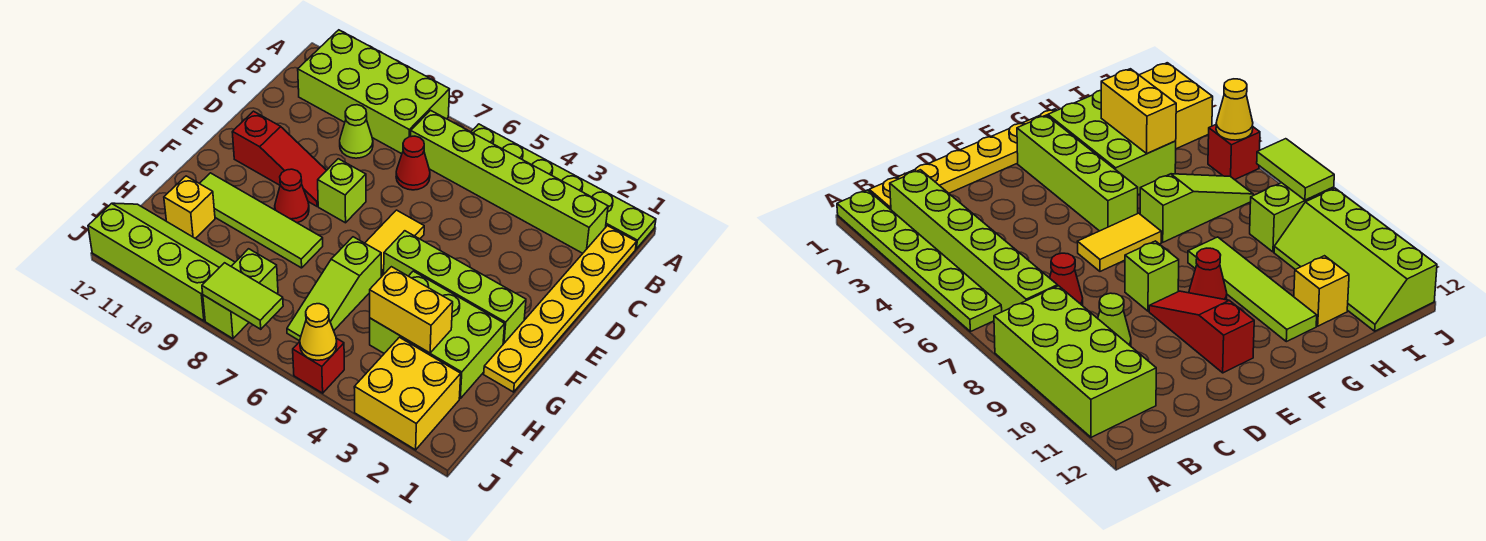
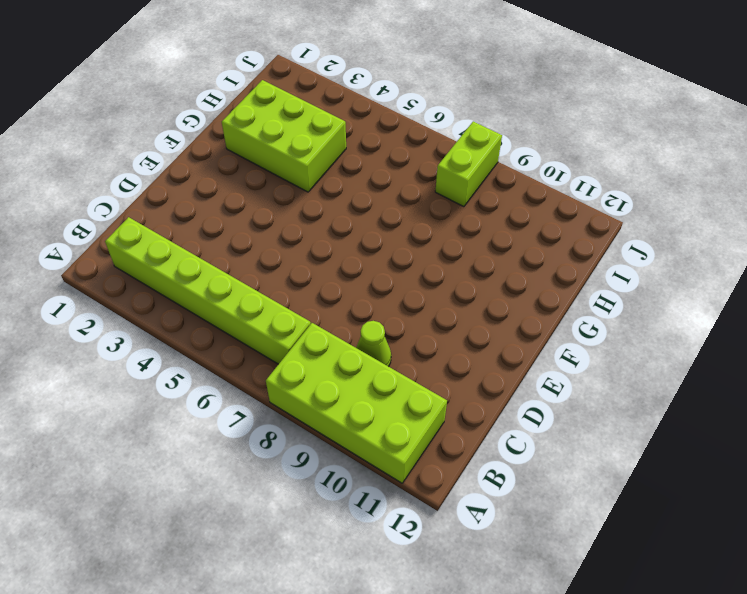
none -> lime plate A1:A6 level 1
none -> yellow plate B1:G1 level 1
none -> red cone C7 level 1

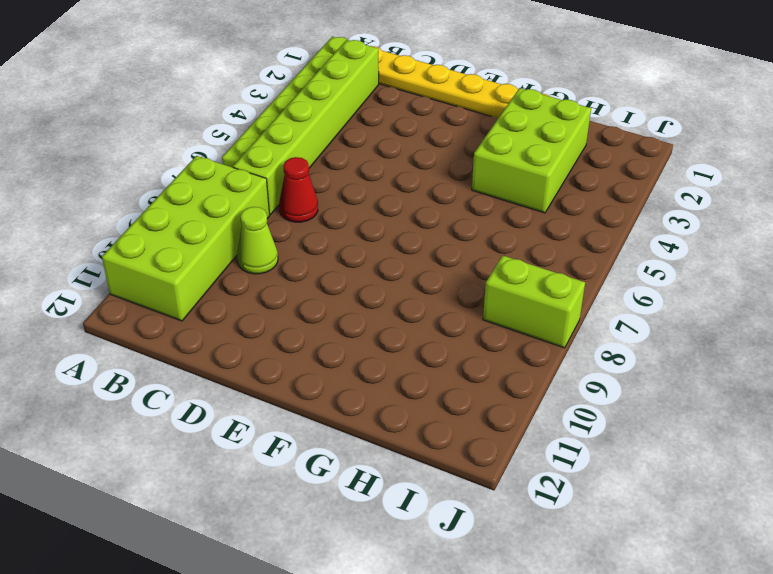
none -> yellow tile E6:F6 level 1
none -> lime brick E8 level 1
none -> red slope E9:E11 level 1 top 11

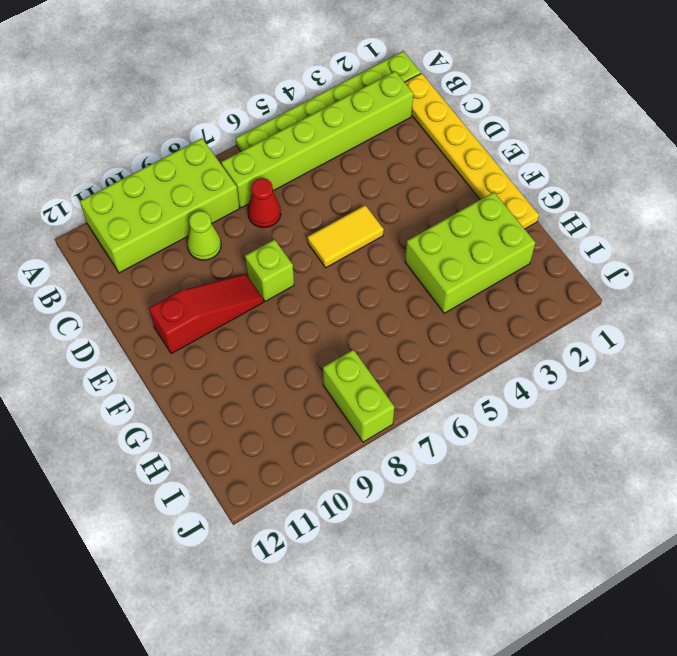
yellow tile E5:E6 level 1 -> yellow tile E6:F6 level 1
none -> lime brick F2:F5 level 1
none -> red cone F9 level 1
none -> lime slope G6:I6 level 1 top G

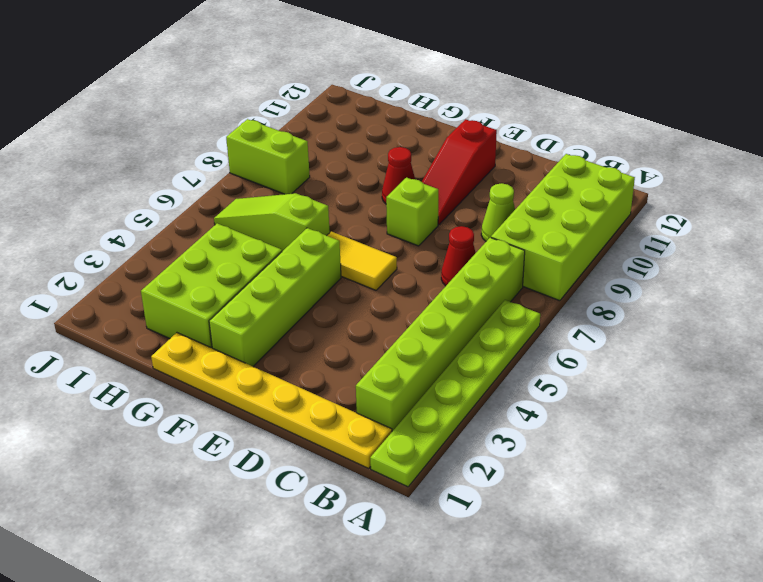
none -> lime tile G8:G11 level 1
none -> yellow brick H11 level 1
none -> yellow brick I2:J3 level 1

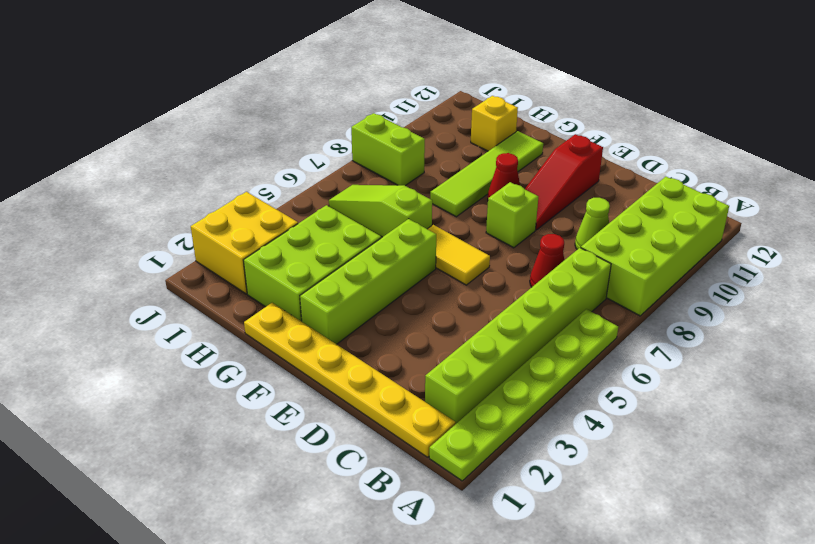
none -> lime slope I9:J12 level 1 top J
none -> red brick J5 level 1
none -> yellow brick H3:H4 level 2

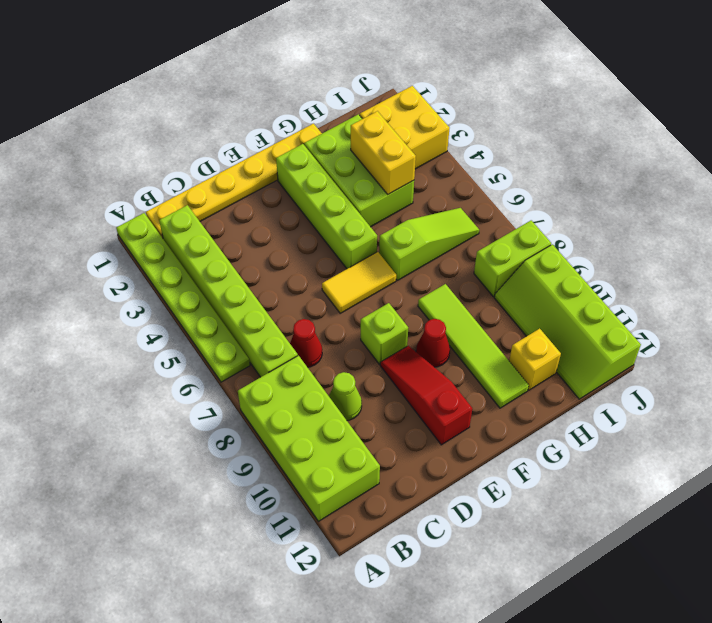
none -> red brick J5 level 1
none -> yellow cone J5 level 2
none -> lime tile J7:J8 level 2

